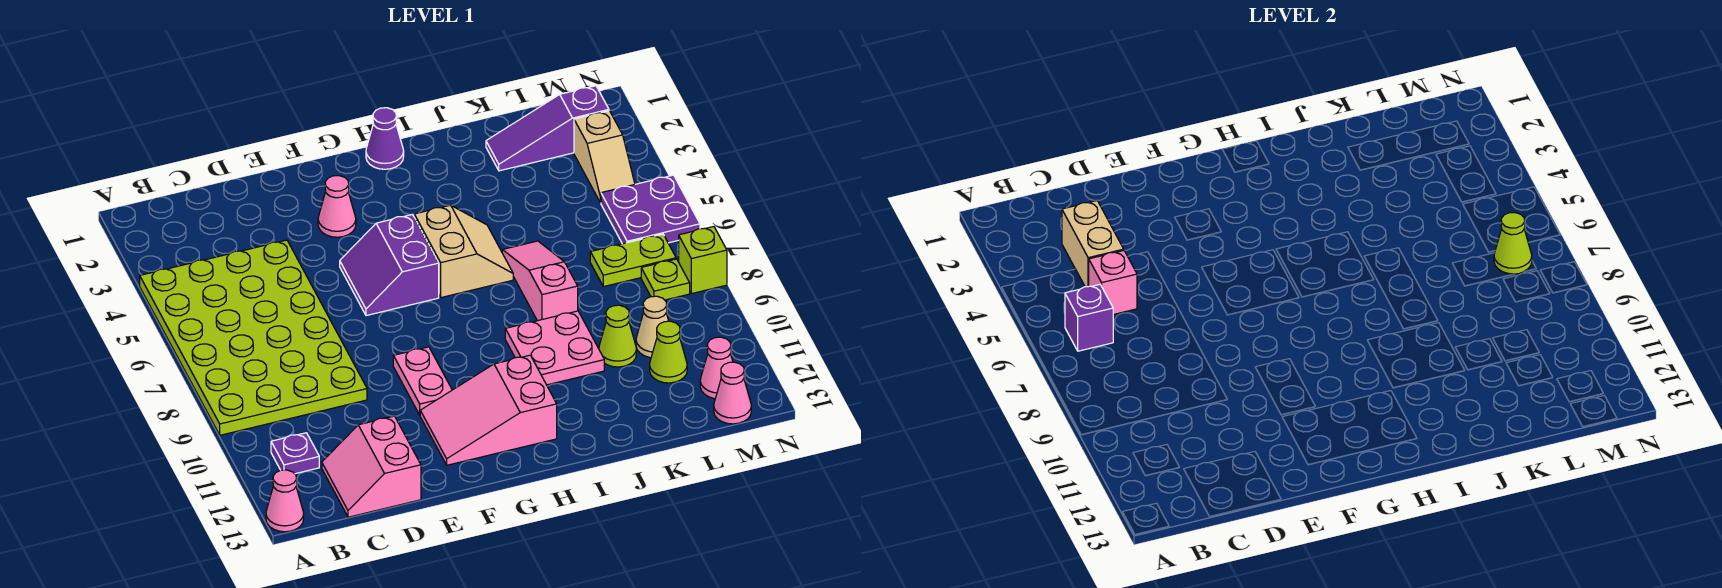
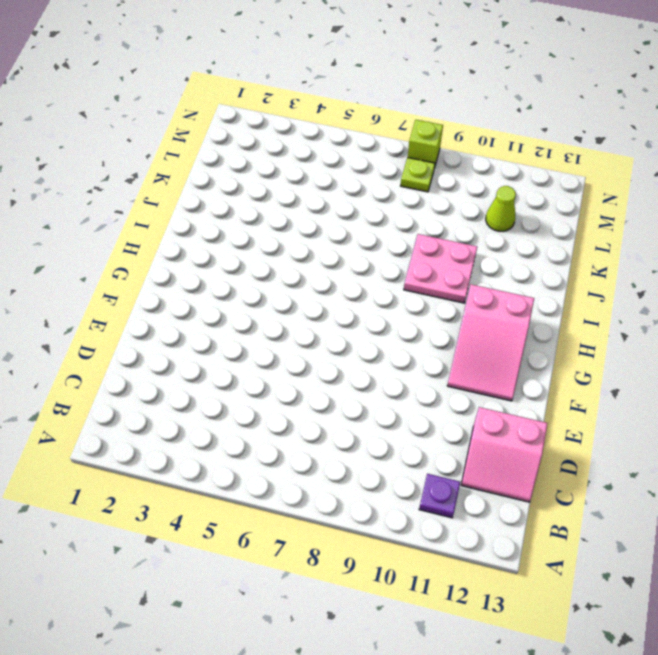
none -> lime plate A4:D9 level 1
none -> pink cone A13 level 1
none -> pink cone F3 level 1

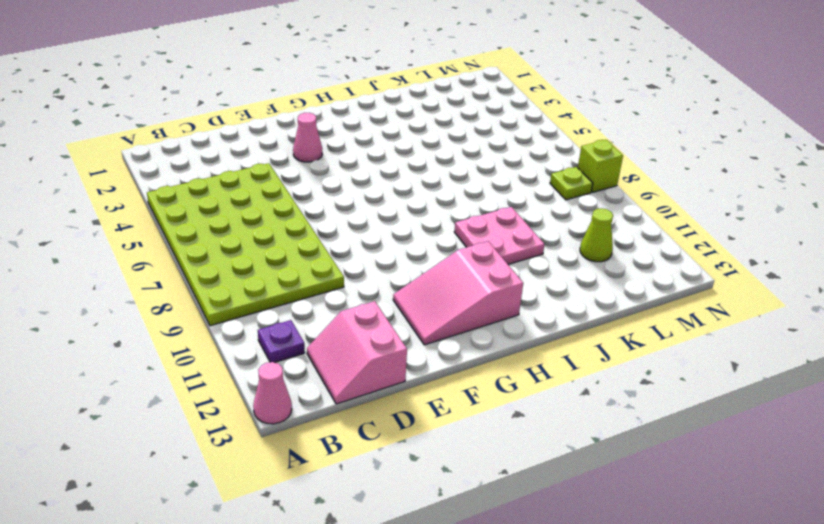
none -> purple slope F5:G6 level 1 top G
none -> pink plate F9:F10 level 1
none -> purple cone H1 level 1

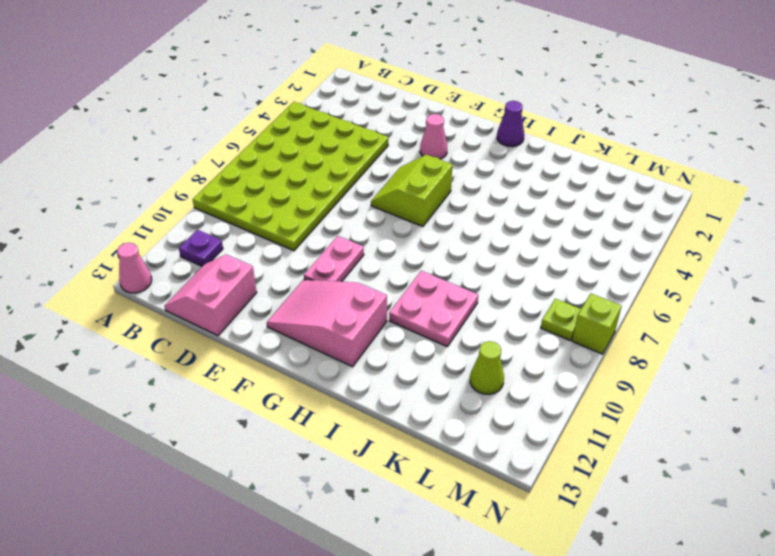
lime slope F5:G6 level 1 top G -> purple slope F5:G6 level 1 top G
none -> tan slope H5:I6 level 1 top H
none -> pink slope J6:J8 level 1 top 8
none -> purple slope K2:M2 level 1 top M

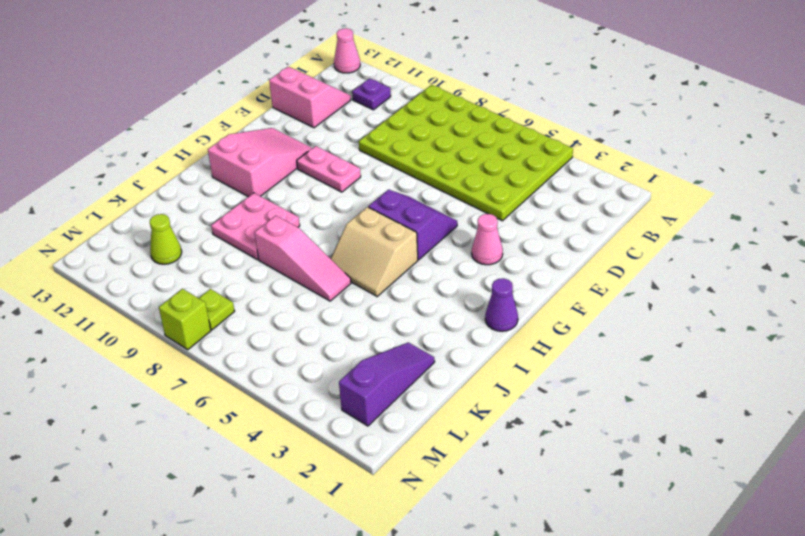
none -> lime cone K10 level 1
none -> lime plate L7:M7 level 1
none -> tan cone L10 level 1

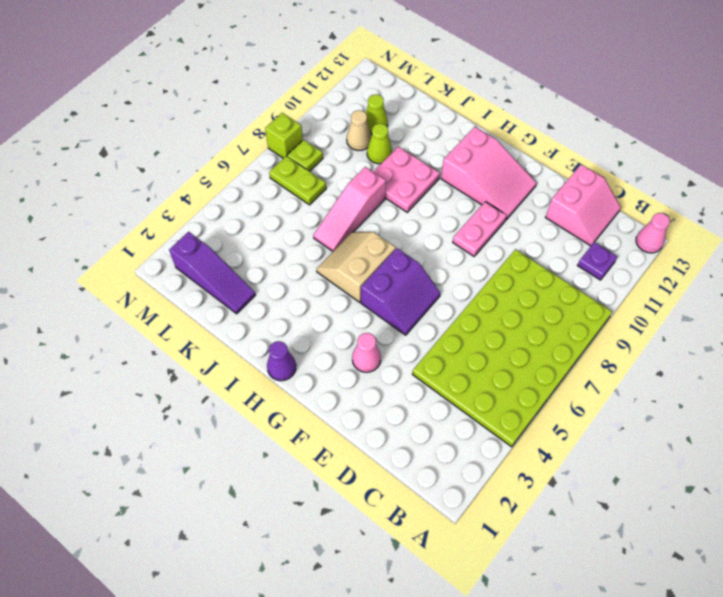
none -> tan slope M3:M4 level 1 top 3
none -> purple plate M5:N6 level 1
none -> pink cone M12 level 1

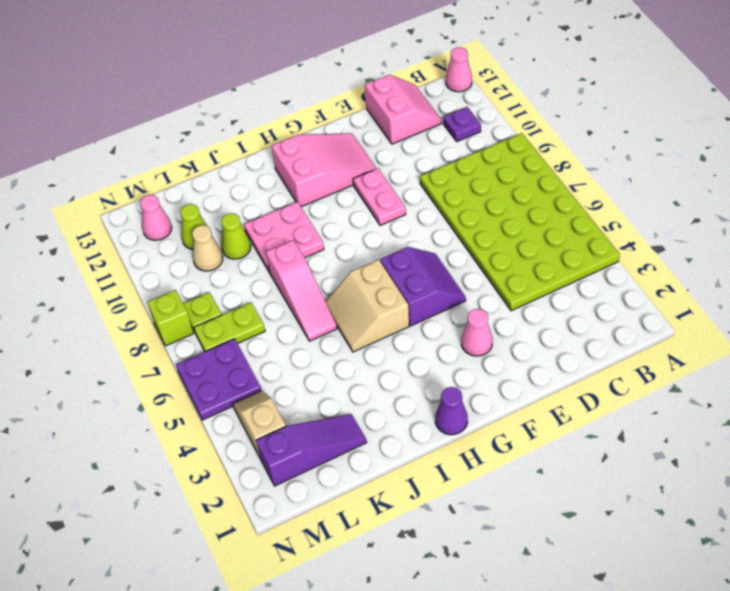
none -> pink cone M13 level 1
none -> purple brick B6 level 2
none -> tan brick C3:C4 level 2

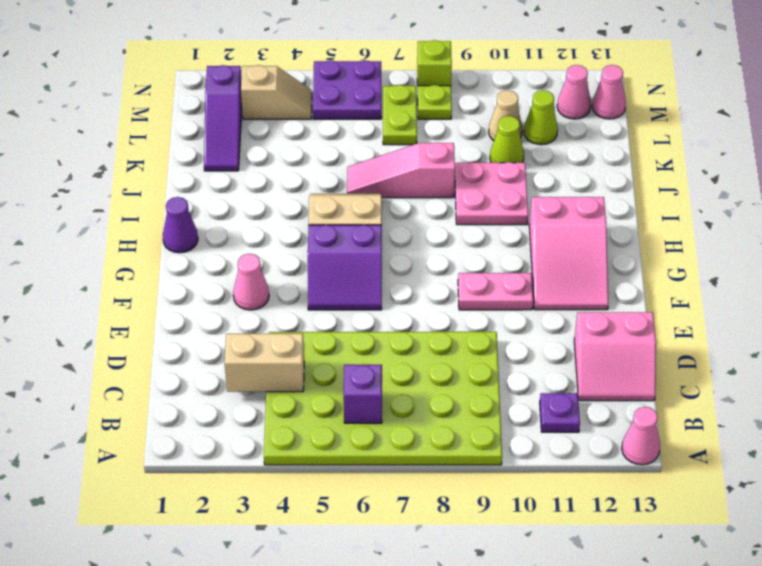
none -> pink brick C5 level 2
none -> lime cone M7 level 2

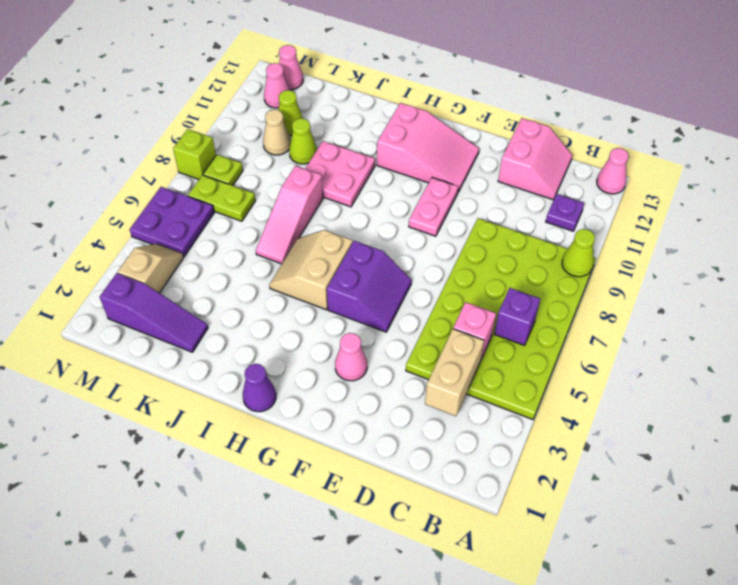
lime cone A9 level 2 -> lime cone M7 level 2

